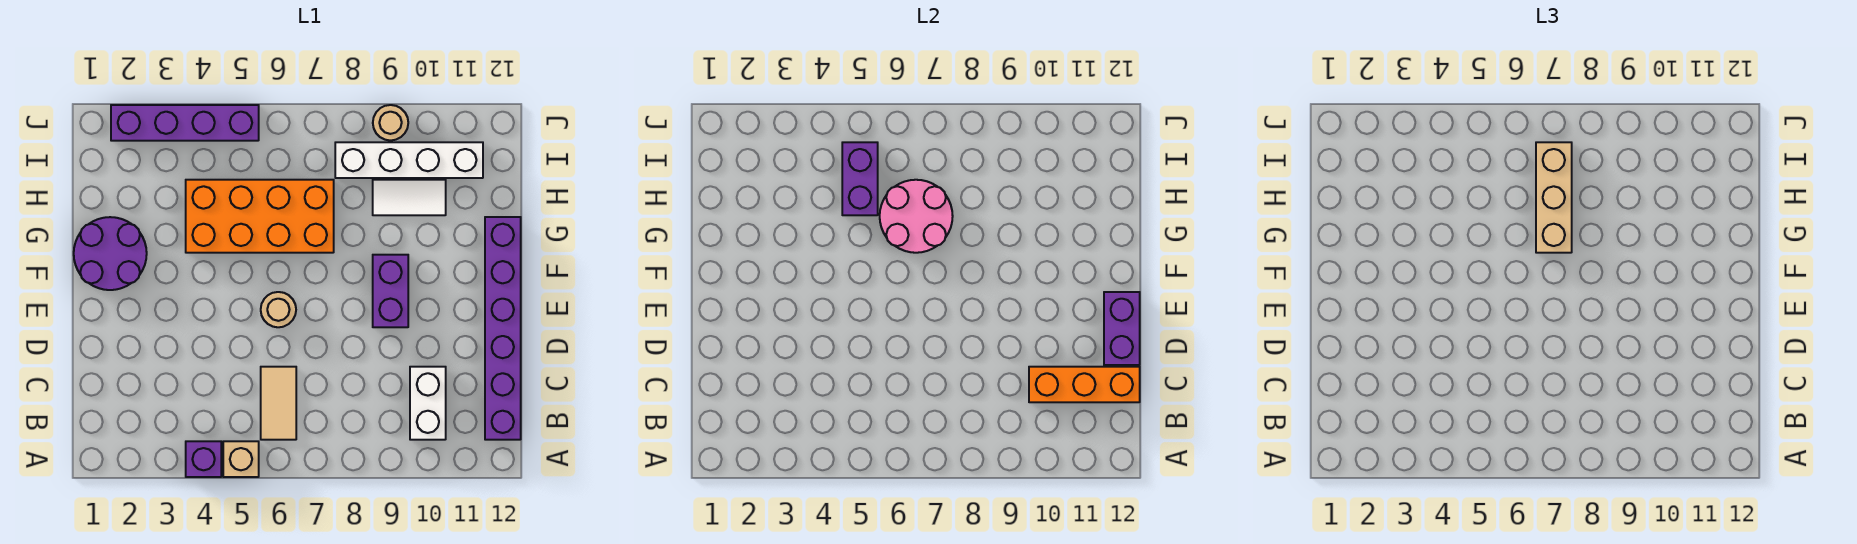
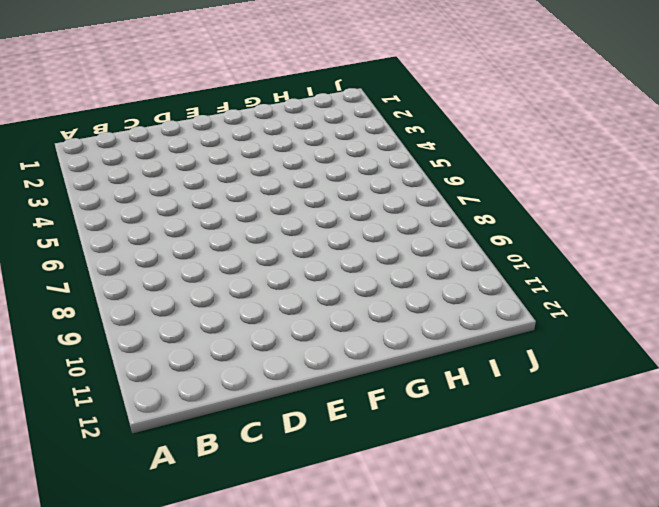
none -> purple brick A4 level 1
none -> tan brick A5 level 1
none -> tan tile B6:C6 level 1

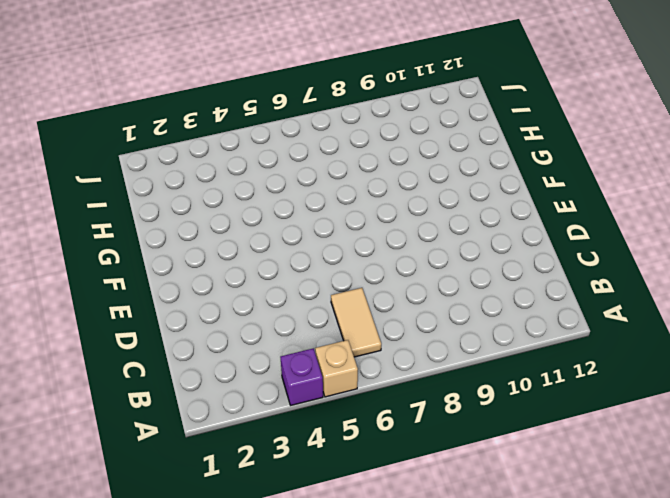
none -> white brick B10:C10 level 1
none -> purple brick B12:G12 level 1
none -> tan round brick E6 level 1

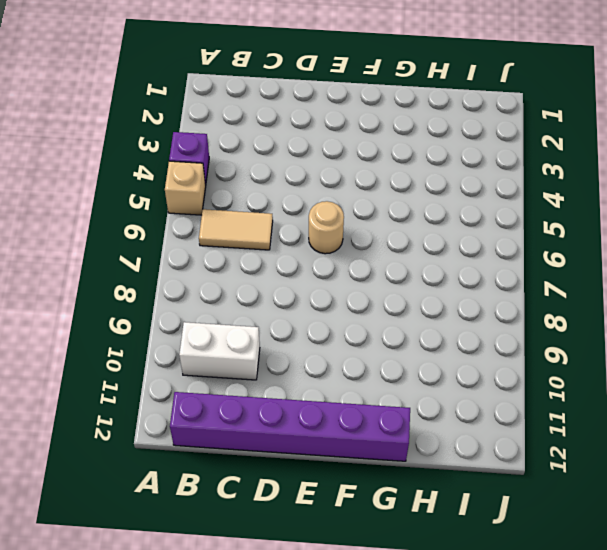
none -> purple brick E9:F9 level 1
none -> purple round brick F1:G2 level 1
none -> orange brick G4:H7 level 1

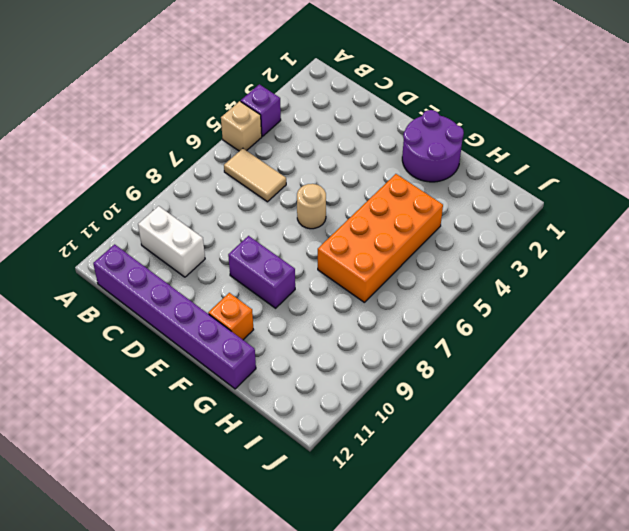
orange brick F11 level 1 -> none
none -> white tile H9:H10 level 1
none -> white brick I8:I11 level 1
none -> purple brick J2:J5 level 1

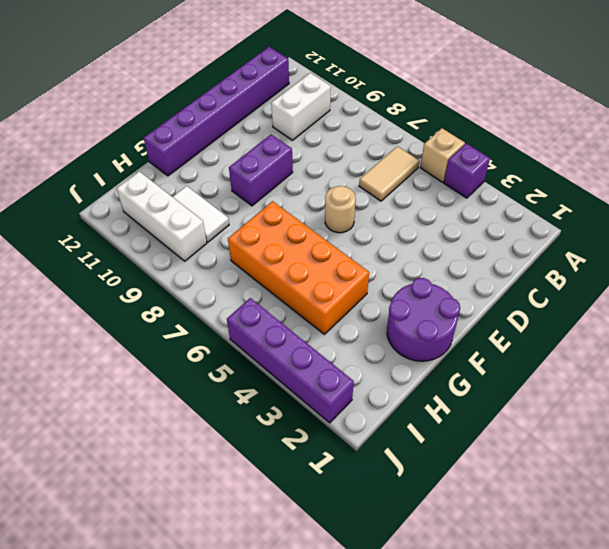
white brick I9:I11 level 1 -> white brick I8:I11 level 1
none -> tan round brick J9 level 1
none -> orange brick C10:C12 level 2
none -> purple brick D12:E12 level 2

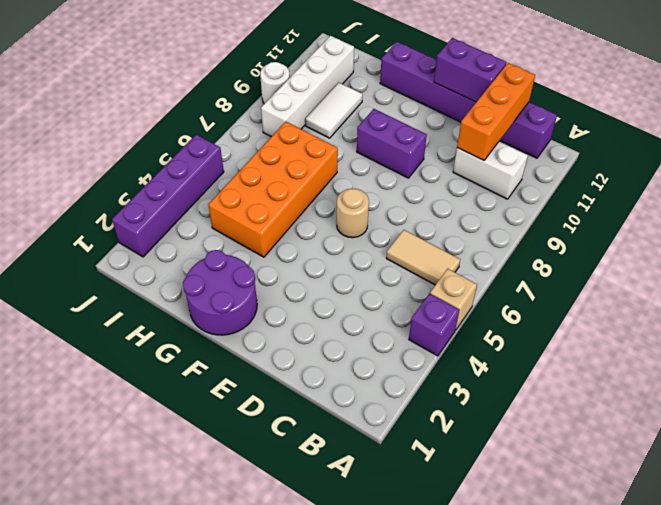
white round brick J9 level 1 -> tan round brick J9 level 1
none -> pink round brick G6:H7 level 2
none -> purple brick H5:I5 level 2
none -> tan brick G7:I7 level 3

